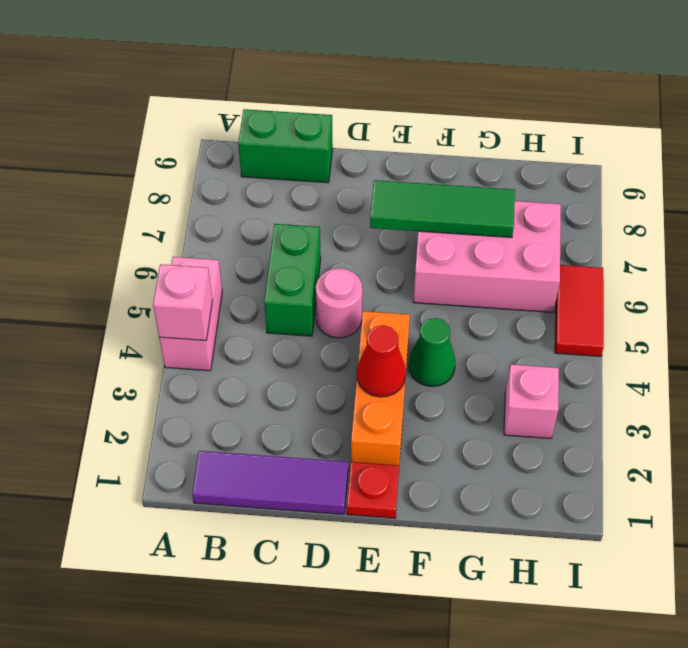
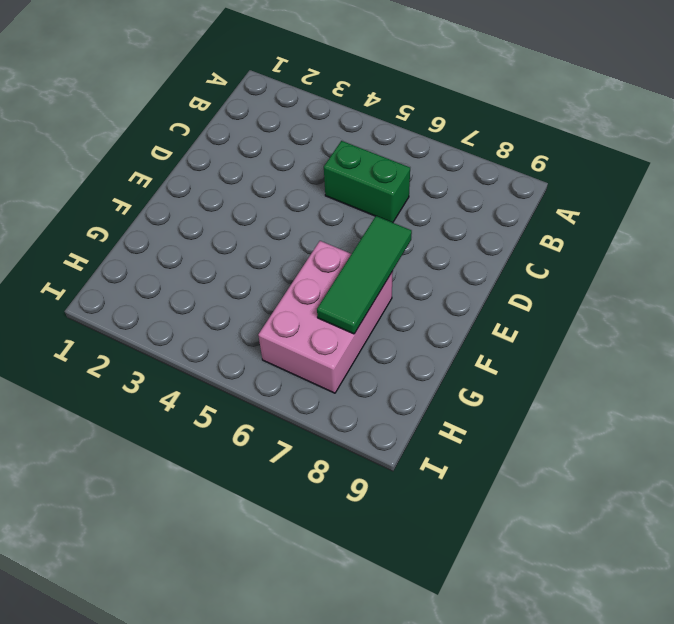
none -> pink brick A4:A5 level 1
none -> purple tile B1:D1 level 1
none -> green brick B9:C9 level 1

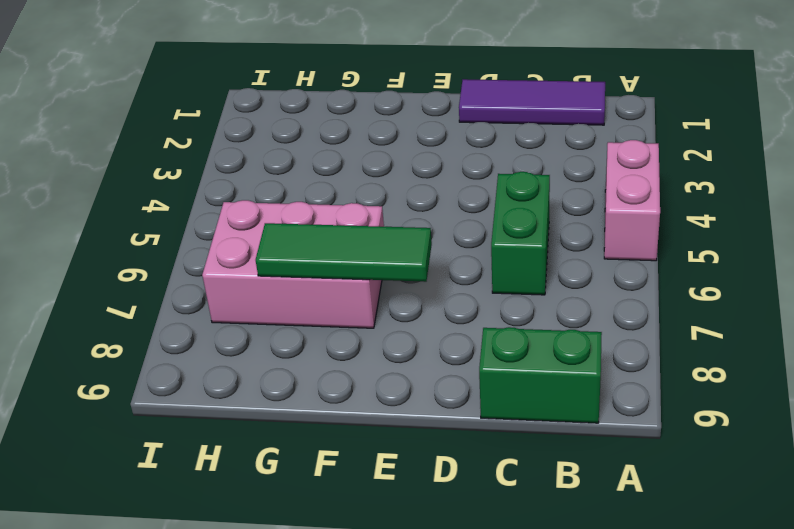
none -> pink round brick D5 level 1
none -> red plate E1 level 1
none -> orange brick E2:E4 level 1

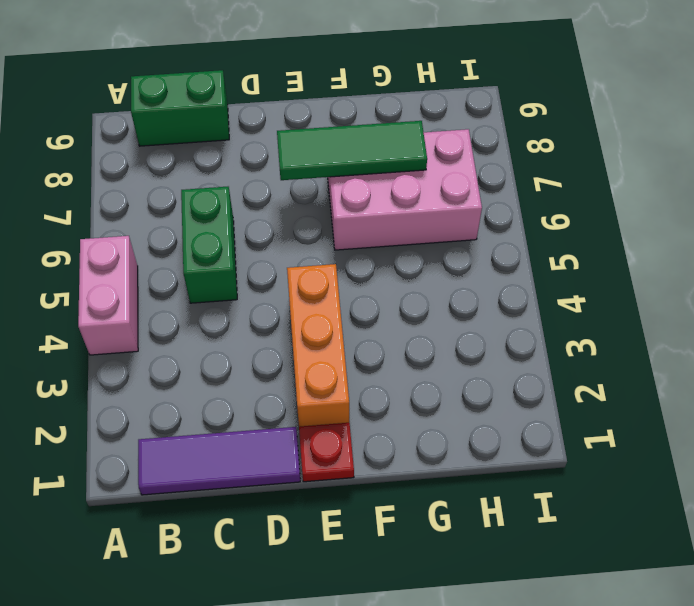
none -> pink round brick D5 level 1
none -> green cone F4 level 1
none -> pink brick H3 level 1

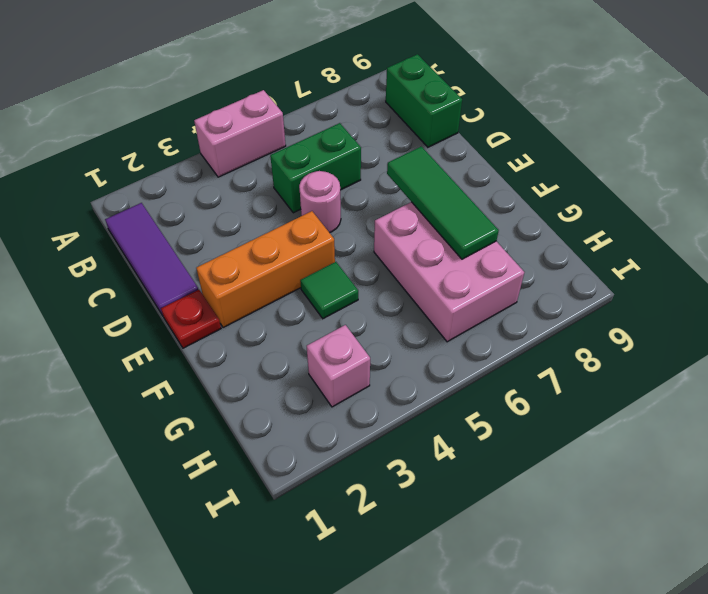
green tile F4 level 1 -> green cone F4 level 1
none -> red tile I5:I6 level 1
none -> pink brick A4 level 2
none -> red cone E3 level 2

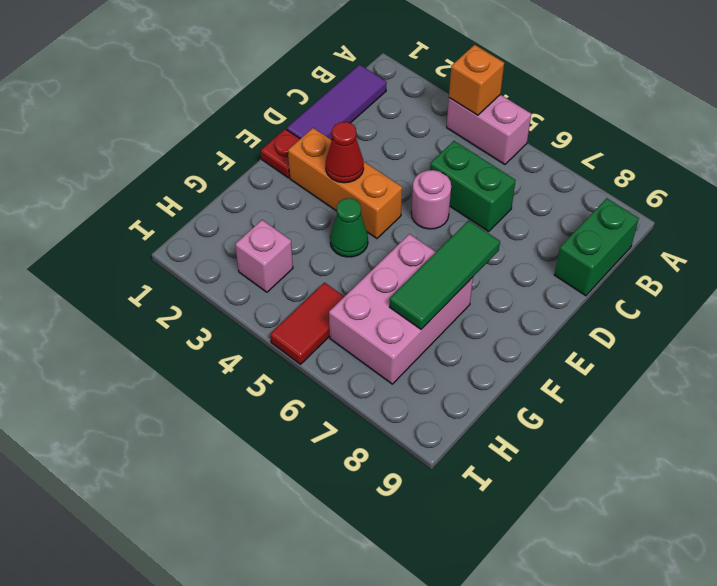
orange brick A4 level 2 -> pink brick A4 level 2
red tile H5:I5 level 1 -> red tile I5:I6 level 1

